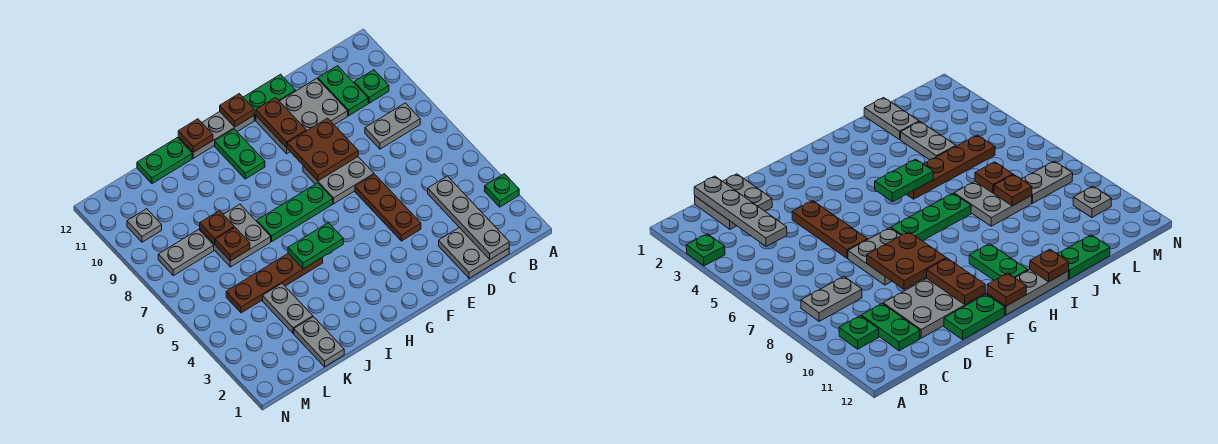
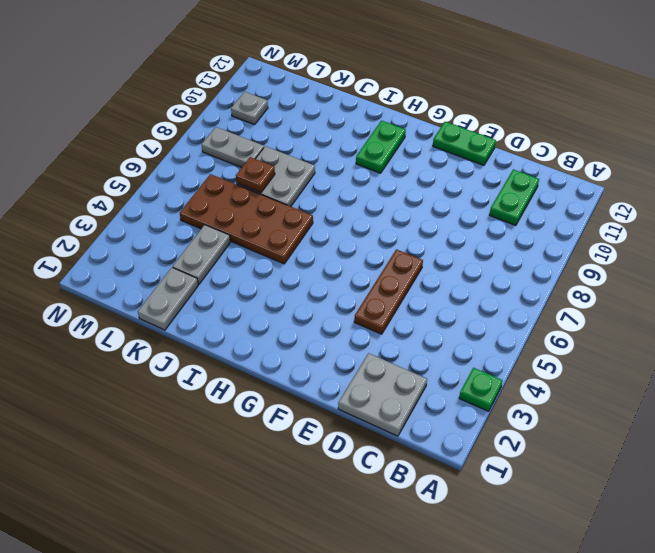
brown plate I5:L6 level 1 -> brown plate I5:L5 level 1
none -> grey plate B8:C8 level 1
none -> green plate B10 level 1
none -> grey plate D10:F11 level 1

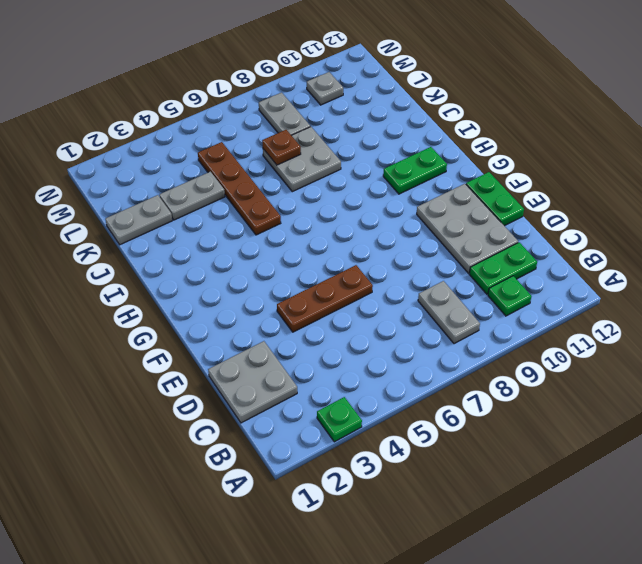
none -> grey plate E7:F8 level 1
none -> green plate G7:I7 level 1
none -> grey plate G12:I12 level 1

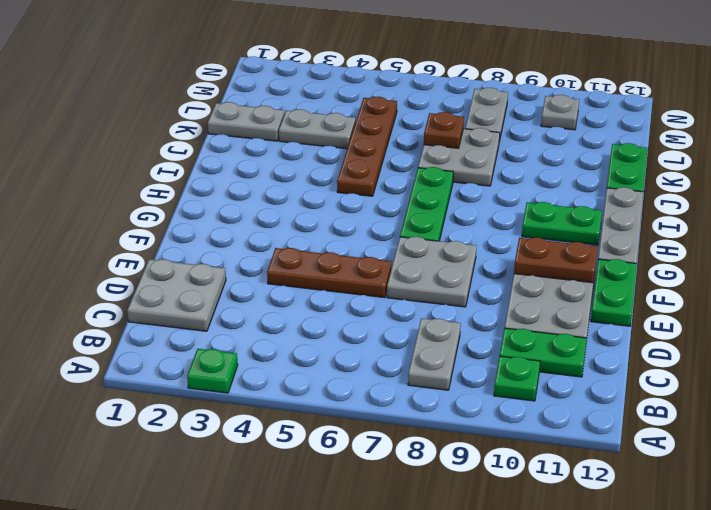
none -> grey plate C1:C4 level 2
none -> brown plate E8:F9 level 2
none -> brown plate G12 level 2

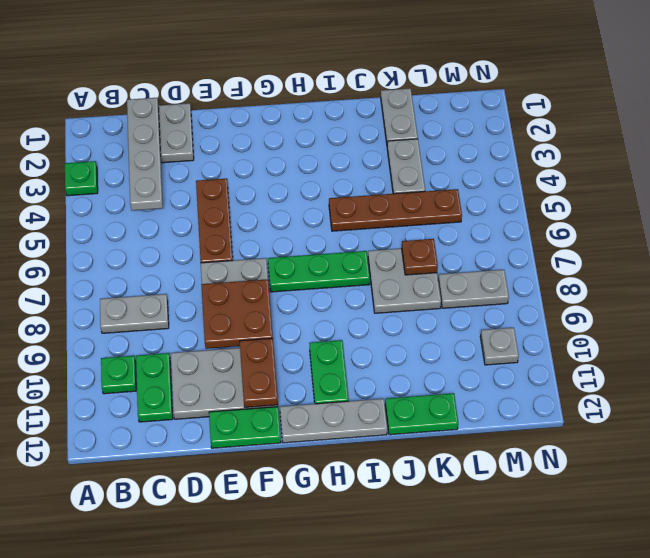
none -> brown plate G12 level 2
none -> green plate H5:I5 level 2
none -> brown plate I12 level 2

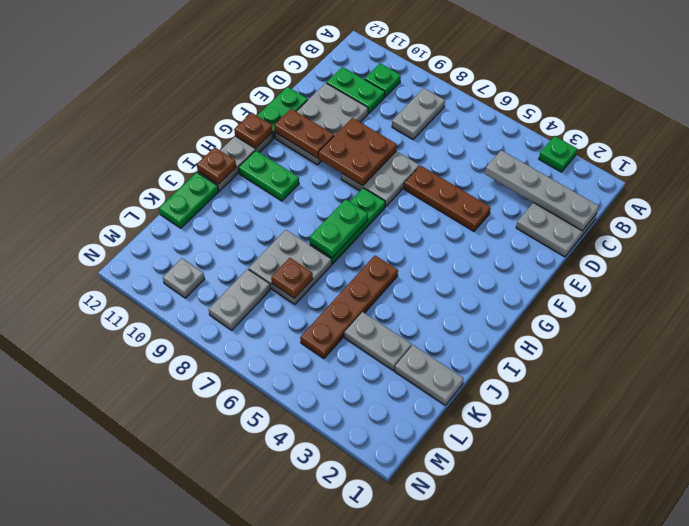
green plate H7:I7 level 2 -> green plate H5:I5 level 2
none -> brown plate K8 level 2

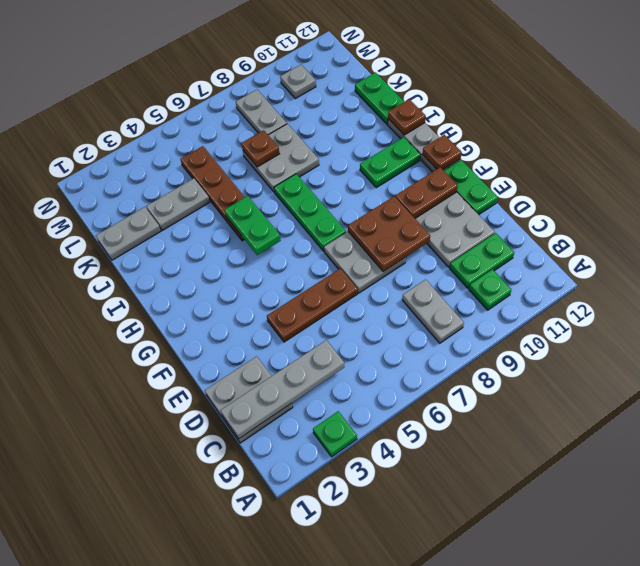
none -> brown plate K8 level 2

